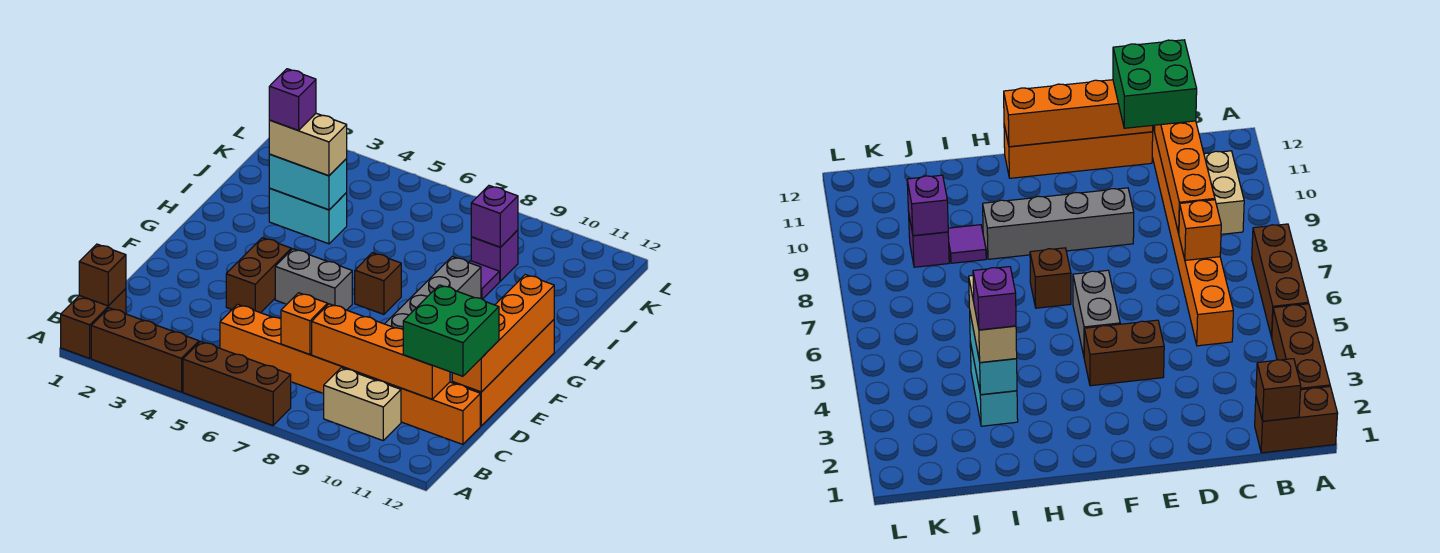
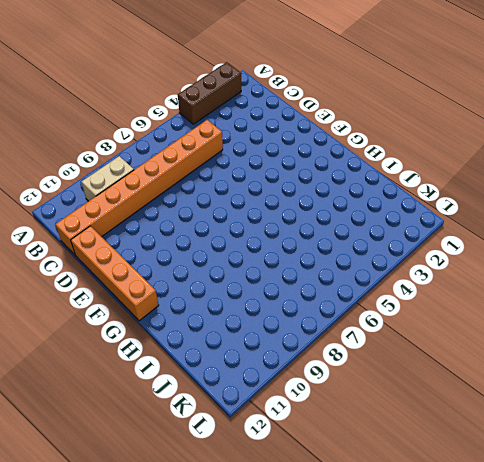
none -> brown brick A1:B1 level 1
none -> brown brick A5:A7 level 1
none -> brown brick E4:F4 level 1

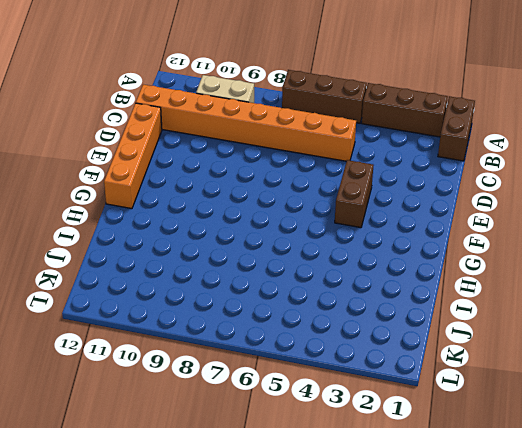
none -> grey brick E9:H9 level 1
none -> grey brick F5:F6 level 1
none -> brown brick G7 level 1

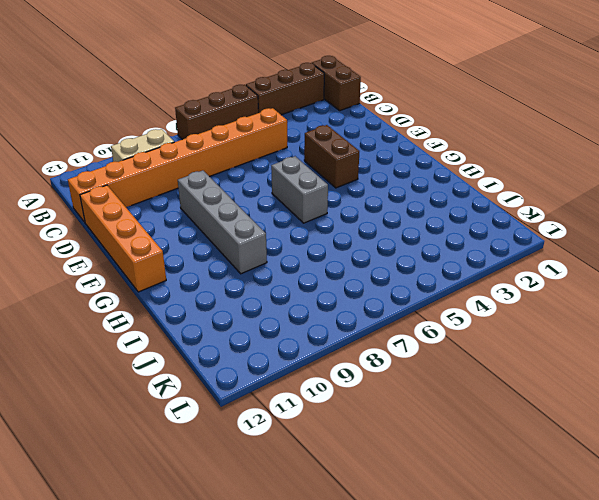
grey brick F6:G6 level 1 -> grey brick F5:F6 level 1
none -> brown brick G7 level 1
none -> cyan brick I3:I4 level 1
none -> purple tile I9 level 1

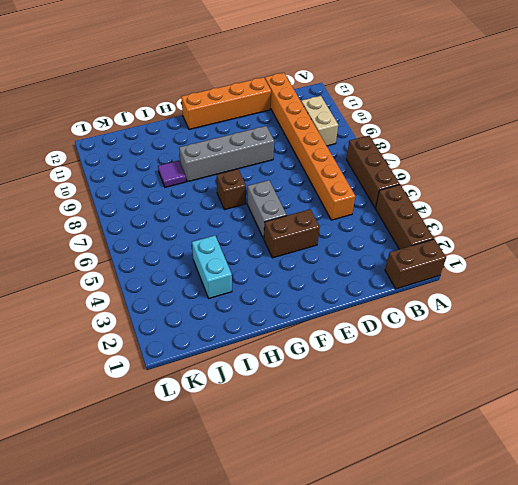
none -> purple brick J9 level 1
none -> brown brick B1 level 2
none -> orange brick C7 level 2

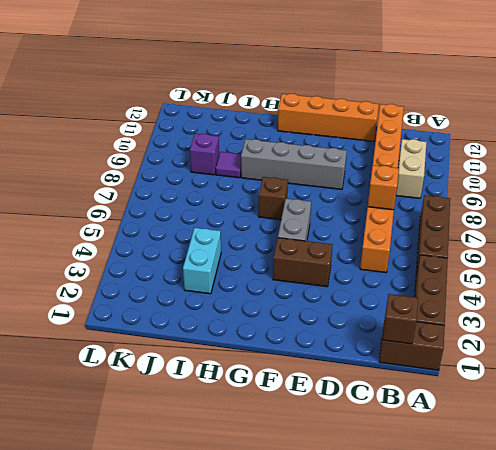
none -> orange brick C8:C11 level 2
none -> orange brick D12:G12 level 2
none -> cyan brick I3:I4 level 2

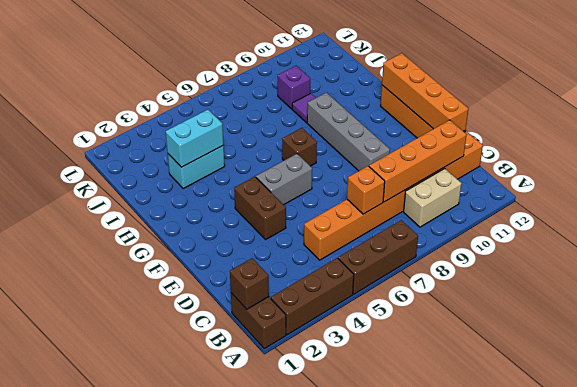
none -> purple brick J9 level 2
none -> green brick C11:D12 level 3
none -> tan brick I3:I4 level 3

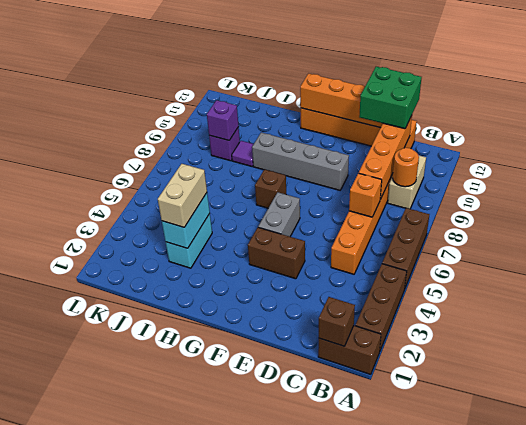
orange round brick B9 level 2 -> none
none -> purple brick I3 level 4

